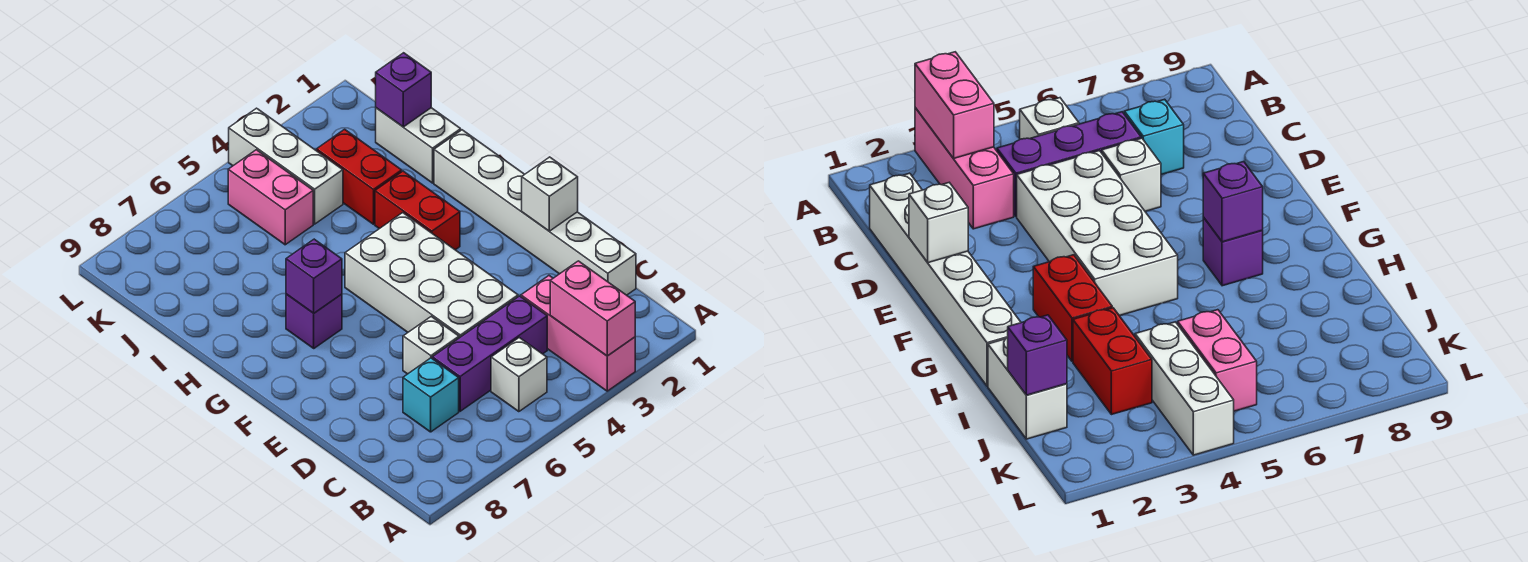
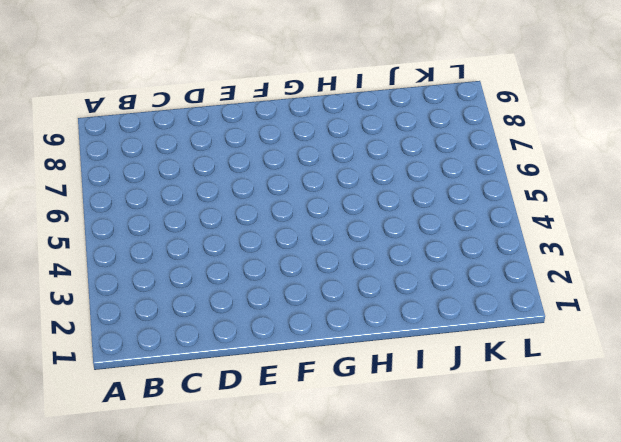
none -> pink brick A3:C3 level 1
none -> white brick B5 level 1
none -> white brick C1:H1 level 1

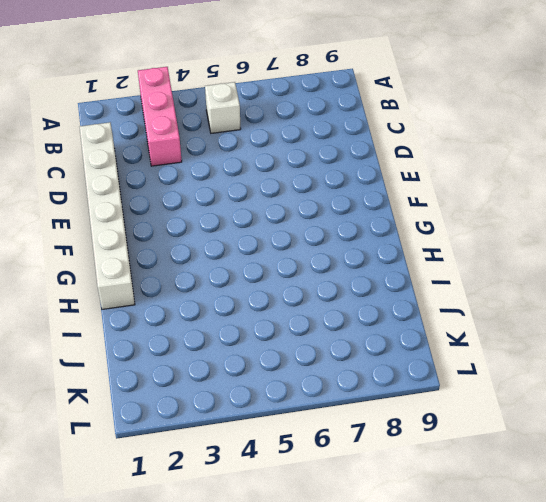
none -> purple brick C4:C6 level 1
none -> cyan brick C7 level 1
none -> white brick D4:G5 level 1

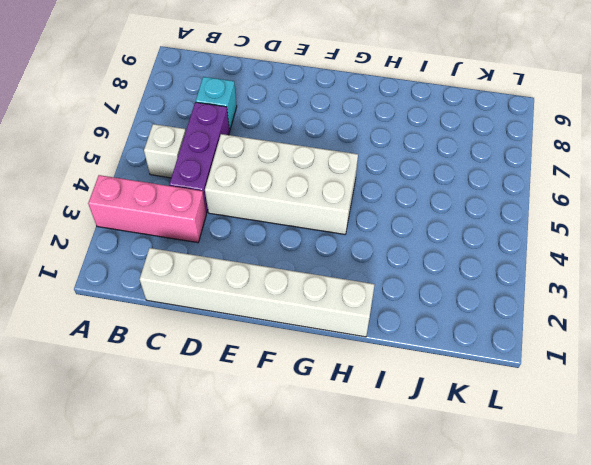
none -> white brick D6 level 1
none -> red brick G3:H3 level 1
none -> purple brick G7 level 1

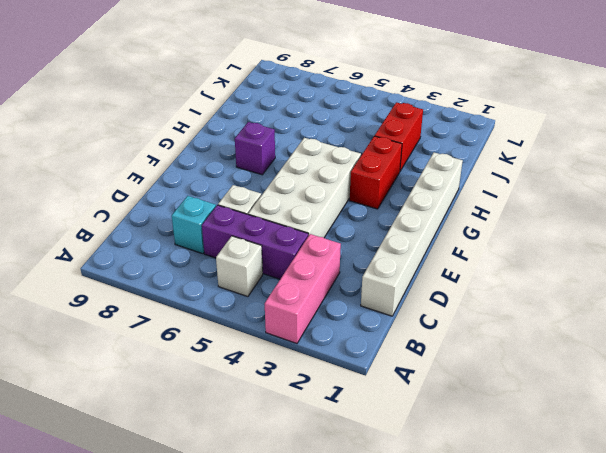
none -> white brick I1:J1 level 1
none -> white brick J4:L4 level 1
none -> pink brick J5:K5 level 1

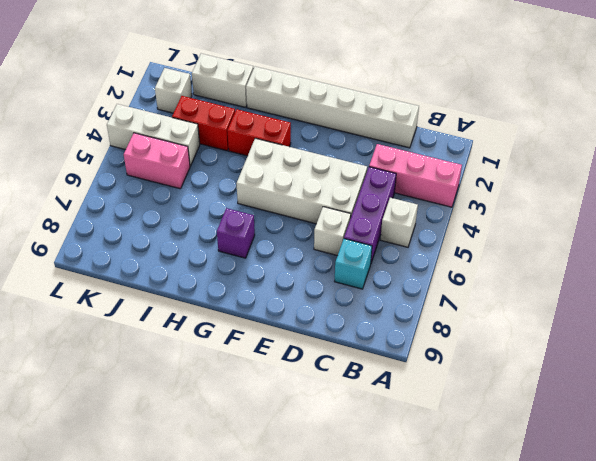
white brick K2 level 1 -> white brick E1 level 2
none -> pink brick A3:B3 level 2
none -> purple brick G7 level 2
none -> purple brick J1 level 2

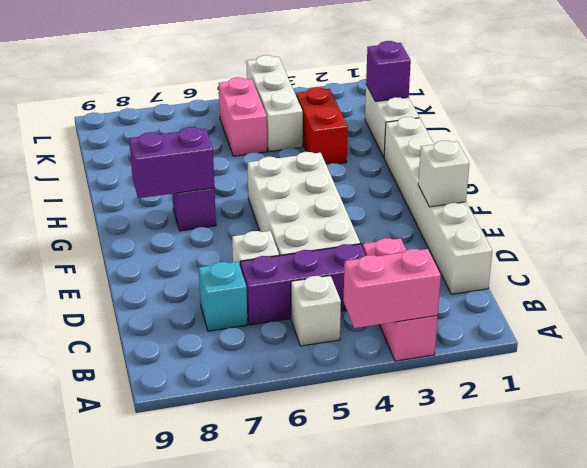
pink brick A3:A4 level 2 -> pink brick A3:B3 level 2
purple brick G7:G8 level 2 -> purple brick G7 level 2
none -> red brick G3:H3 level 1

